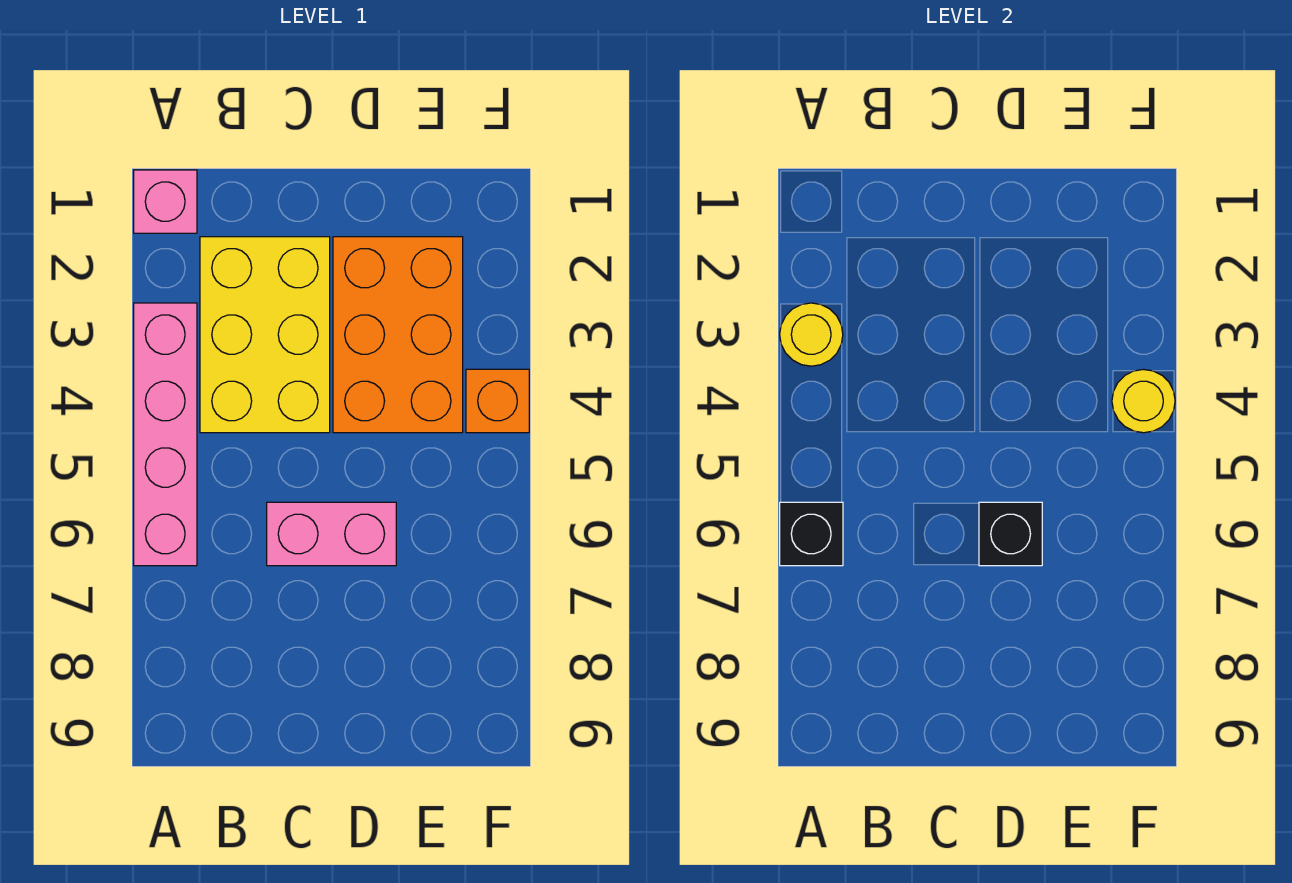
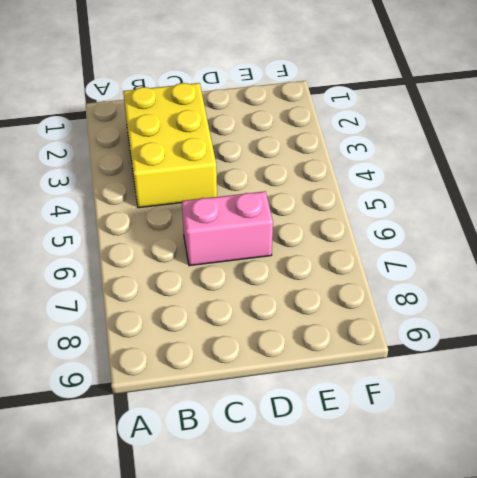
none -> pink brick A1 level 1
none -> pink brick A3:A6 level 1

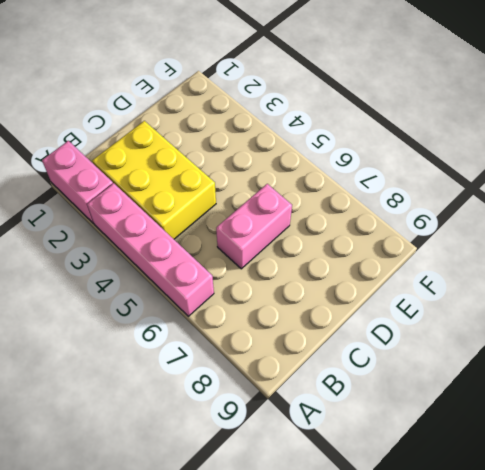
pink brick A1:A2 level 1 -> pink brick A1 level 1
none -> orange brick D2:E4 level 1
none -> orange brick F4 level 1

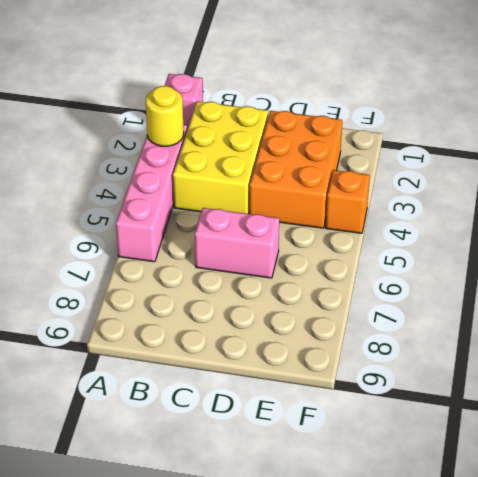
none -> black brick A6 level 2
none -> black brick D6 level 2

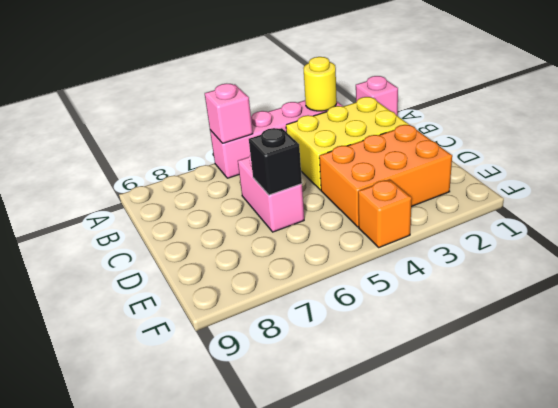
pink brick A6 level 2 -> black brick A6 level 2
none -> yellow round brick F4 level 2

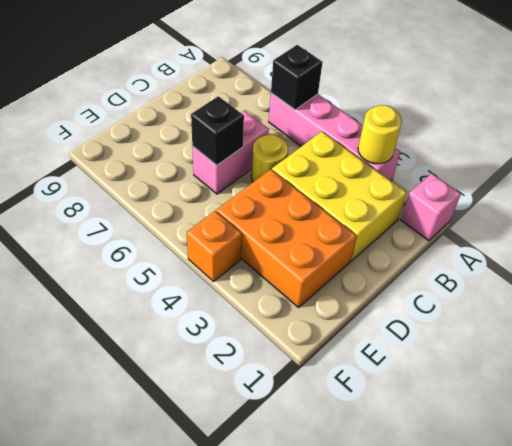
yellow round brick C5 level 1 -> yellow round brick F4 level 2

